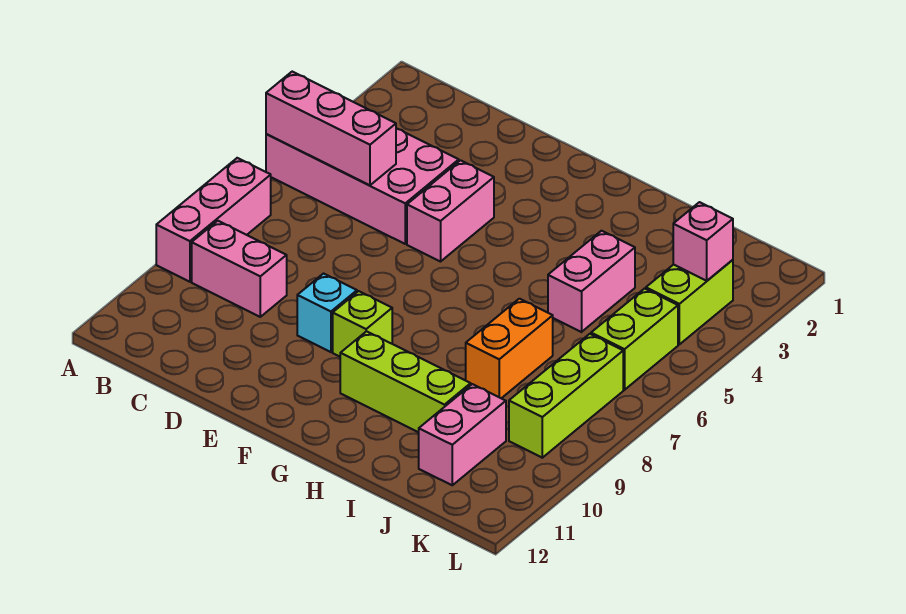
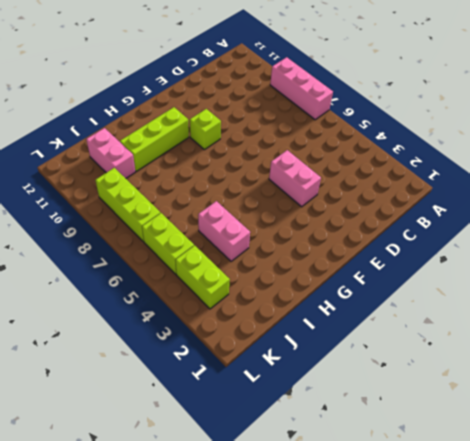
none -> pink brick A4:D5 level 1
none -> pink brick B9:C9 level 1
none -> cyan brick E9 level 1

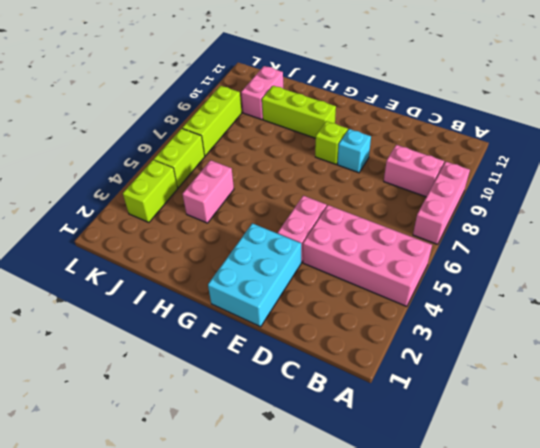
cyan brick E1:F3 level 1 -> none
none -> orange brick I7:I8 level 1
none -> pink brick A5:C5 level 2
none -> pink brick K3 level 2

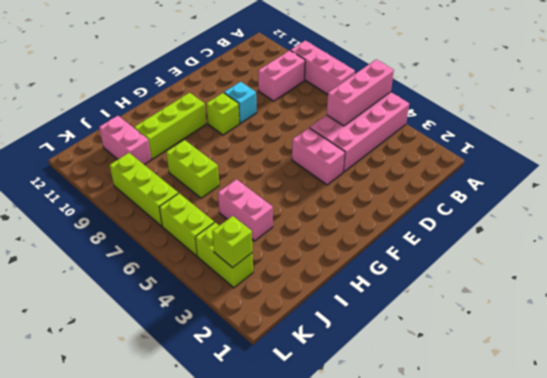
lime brick I7:I8 level 1 -> orange brick I7:I8 level 1
lime brick K3 level 2 -> pink brick K3 level 2

